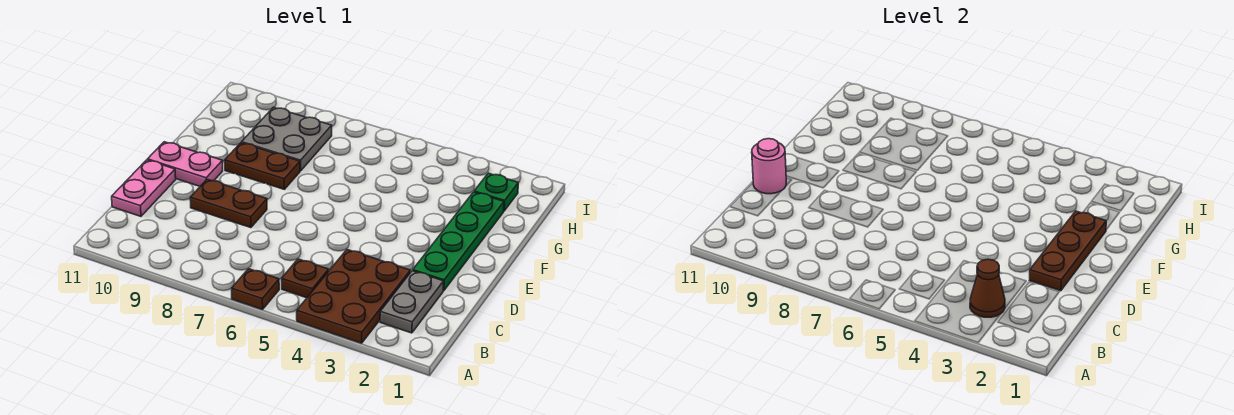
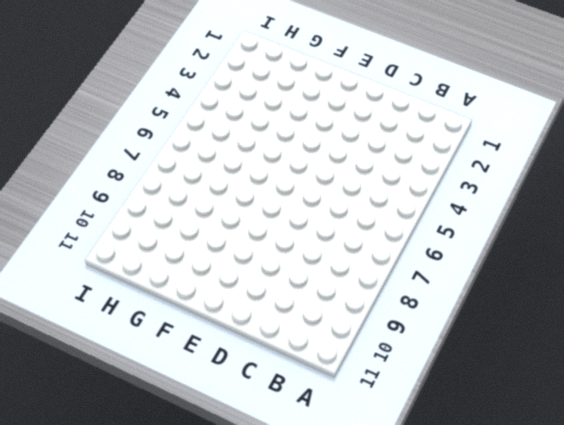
none -> brown plate A3:C4 level 1
none -> brown plate A6 level 1
none -> grey plate B2:C2 level 1

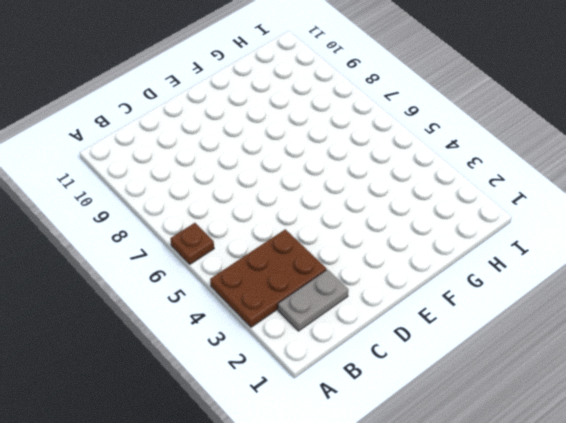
none -> brown plate B5 level 1
none -> pink plate C11:D11 level 1
none -> green plate D2:G2 level 1

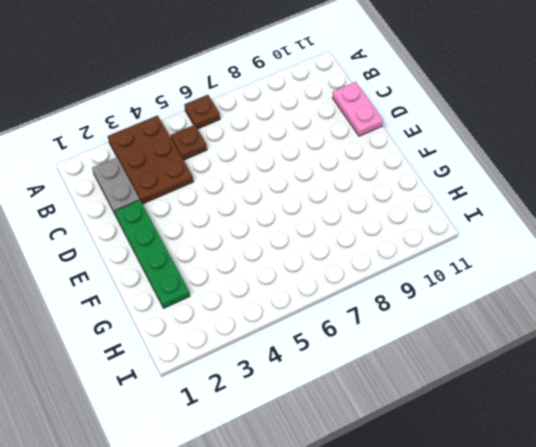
none -> brown plate D8:D9 level 1
none -> pink plate E10:E11 level 1
none -> brown plate F8:F9 level 1

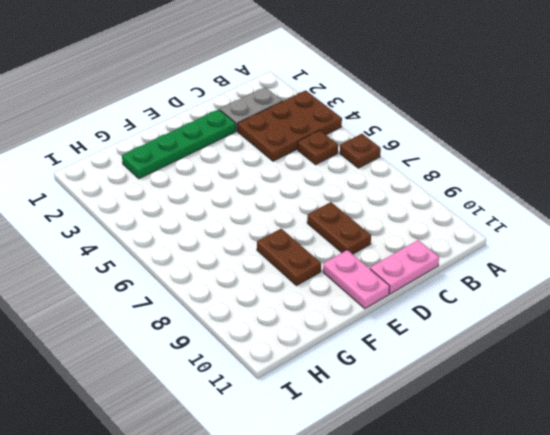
none -> grey plate G8:H9 level 1
none -> green plate H2 level 1
none -> brown cone B3 level 2

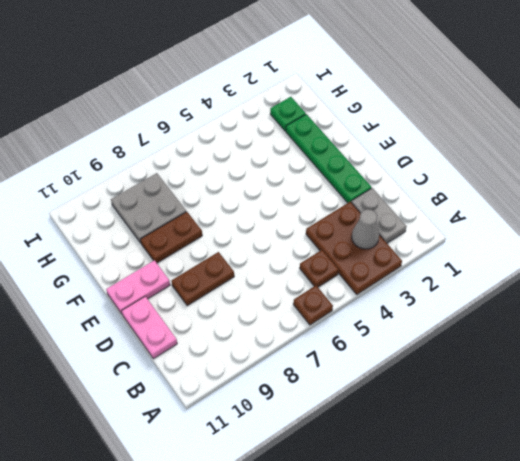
grey cone B3 level 2 -> brown cone B3 level 2
none -> brown plate D2:F2 level 2
none -> pink round brick D11 level 2

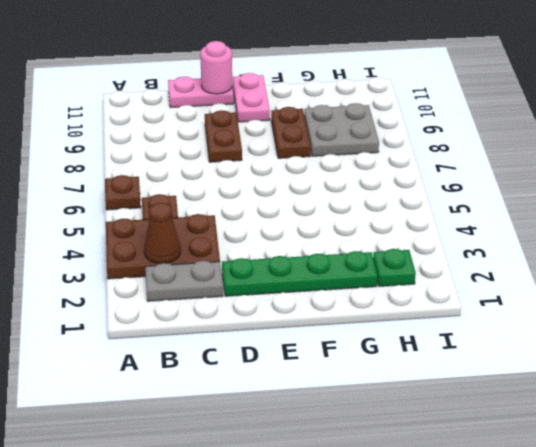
none -> brown plate D2:F2 level 2

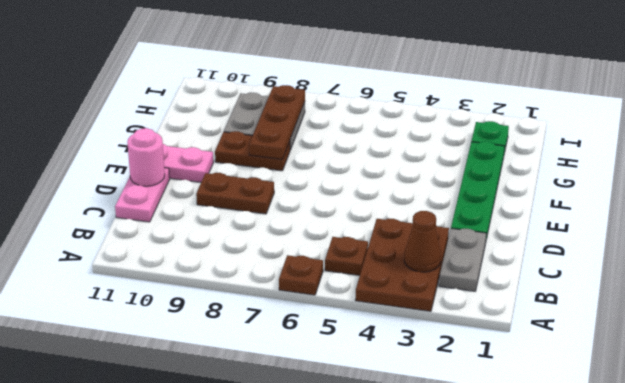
brown plate F8:H8 level 2 -> brown plate D2:F2 level 2

